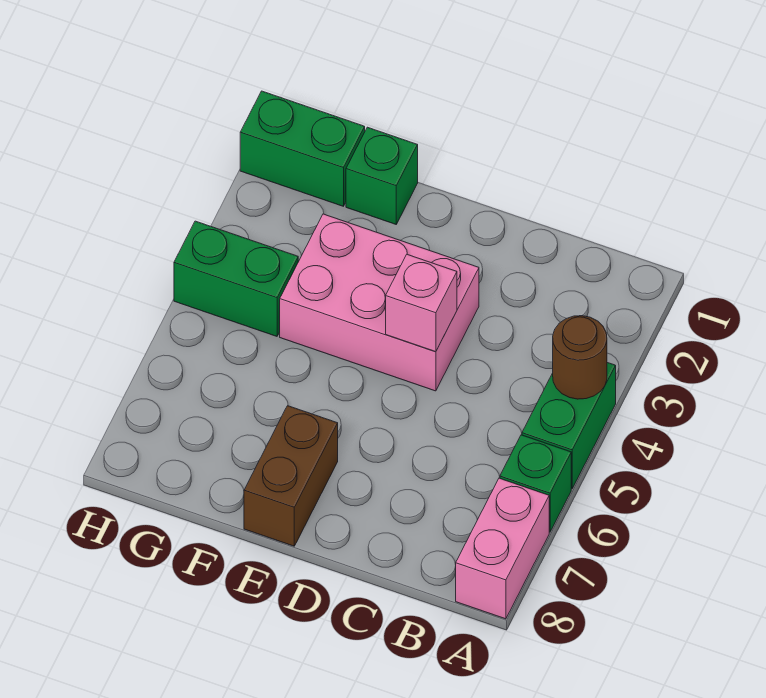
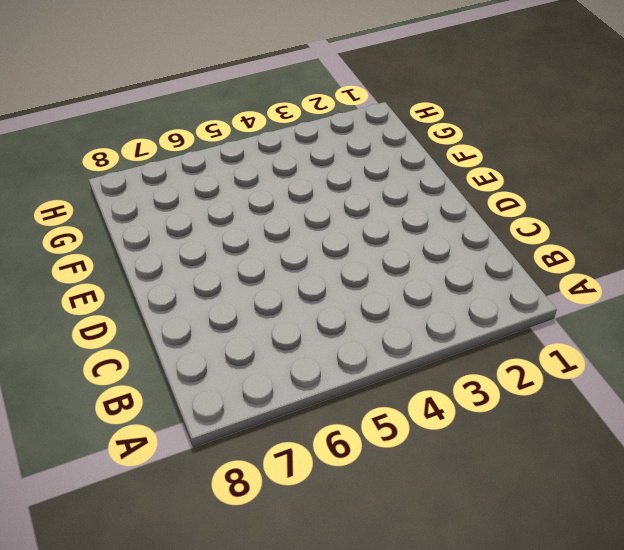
none -> green brick A4:A5 level 1
none -> green brick A6 level 1

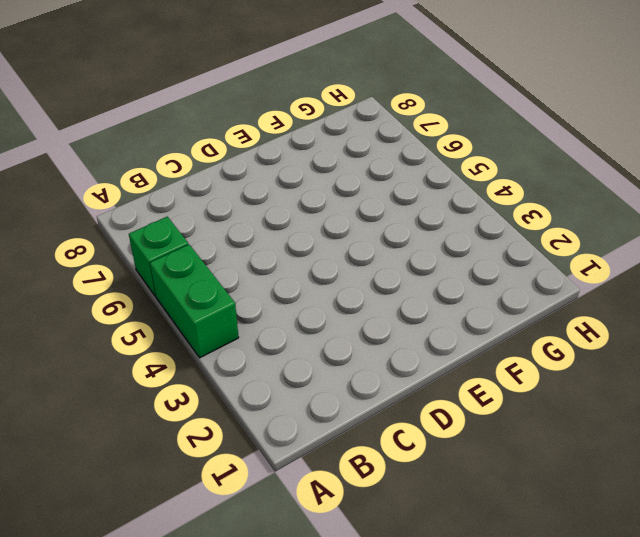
none -> pink brick A7:A8 level 1
none -> pink brick D3:F4 level 1

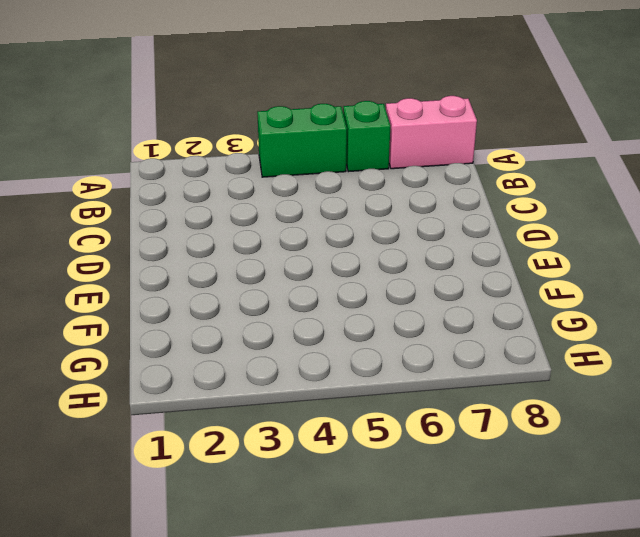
none -> pink brick D3:F4 level 1
none -> brown brick E7:E8 level 1

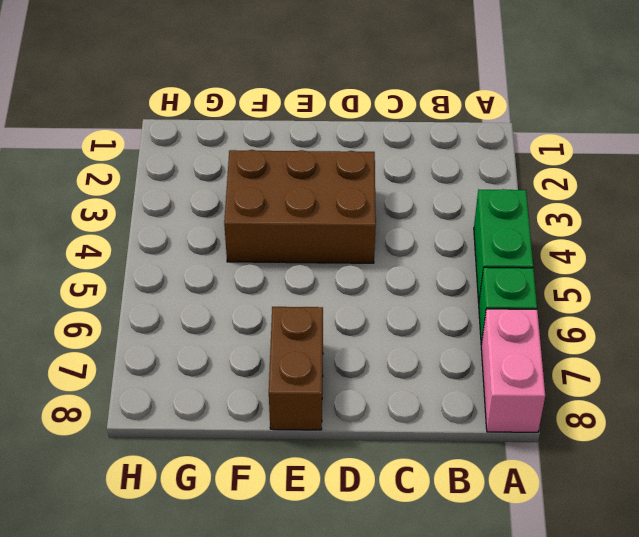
brown brick D3:F4 level 1 -> pink brick D3:F4 level 1
none -> green brick F1 level 1
none -> green brick G1:H1 level 1

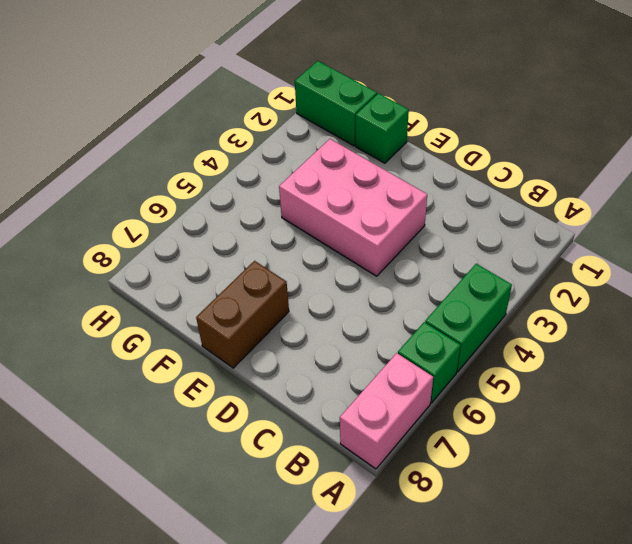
none -> green brick G4:H4 level 1
none -> brown round brick A4 level 2

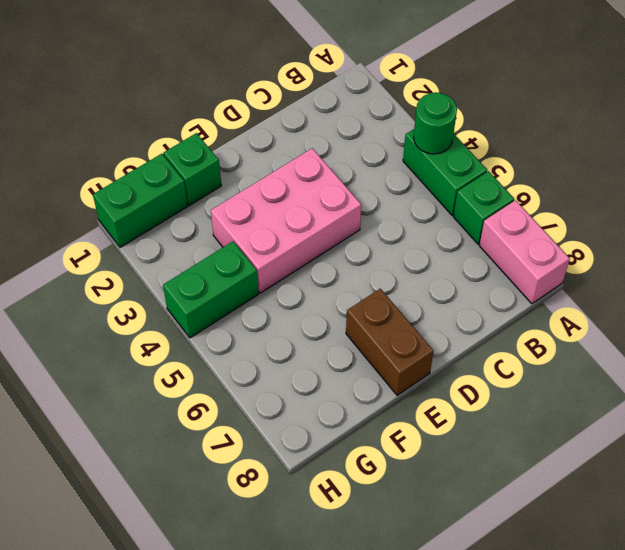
green round brick A4 level 2 -> brown round brick A4 level 2
none -> pink brick D4 level 2

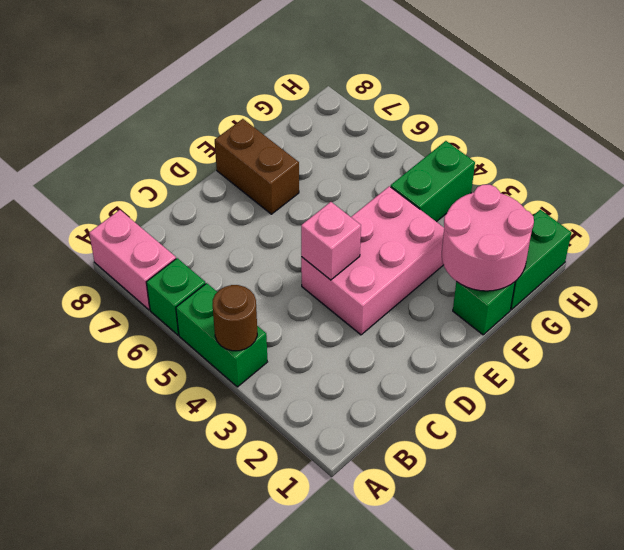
pink round brick F1:G2 level 2 -> none

